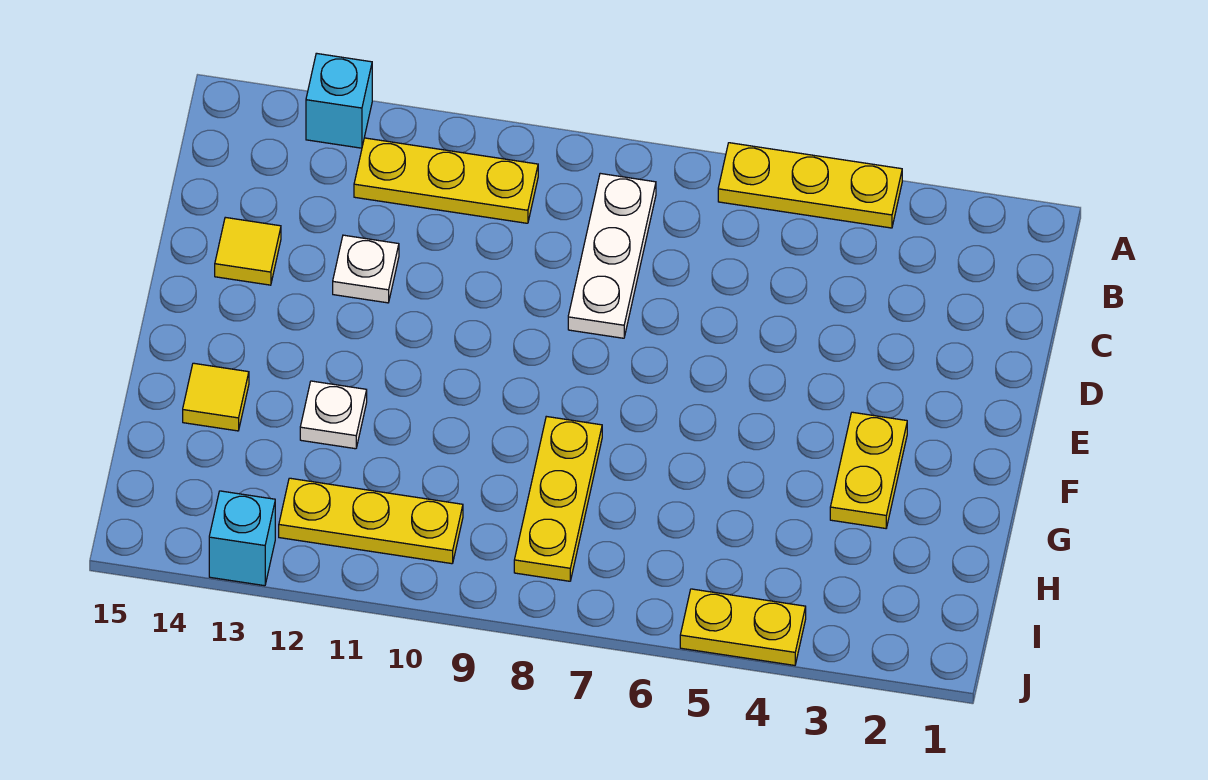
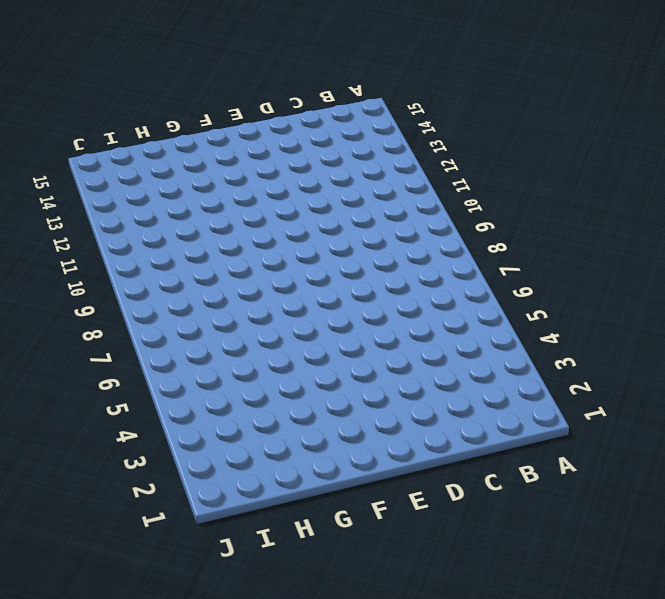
none -> yellow plate A4:A6 level 1
none -> cyan brick A13 level 1
none -> white plate B8:D8 level 1

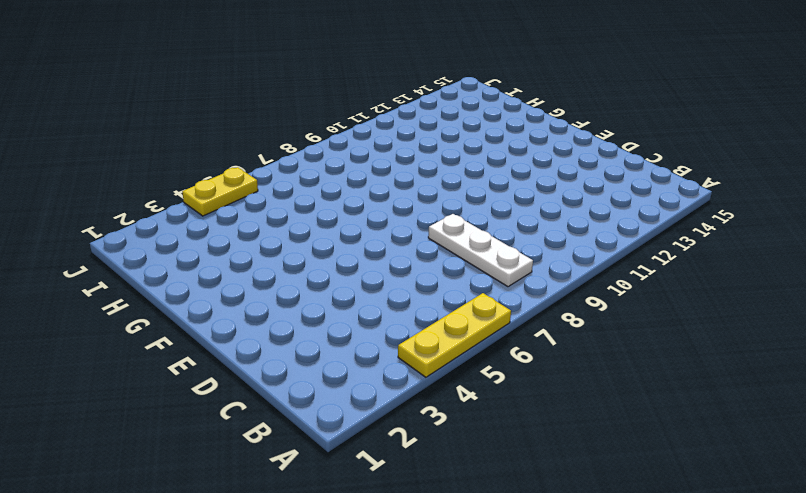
none -> cyan brick A13 level 1
none -> yellow plate B10:B12 level 1
none -> white plate D12 level 1

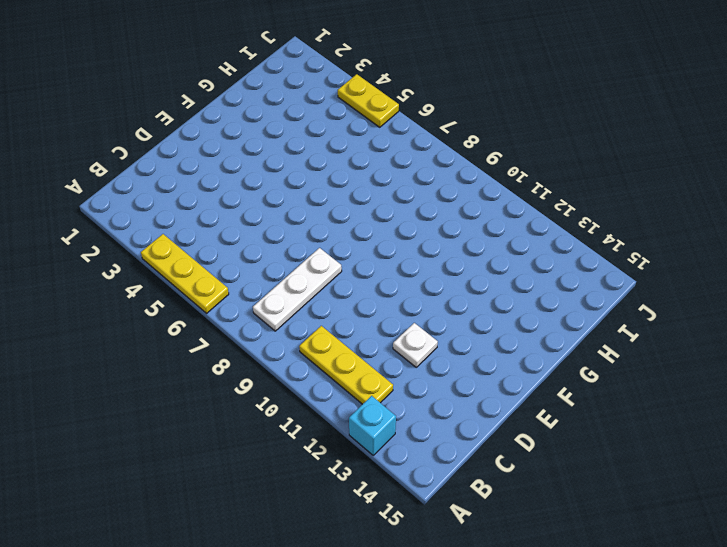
none -> yellow tile D14 level 1
none -> yellow plate F3:G3 level 1
none -> yellow plate G8:I8 level 1

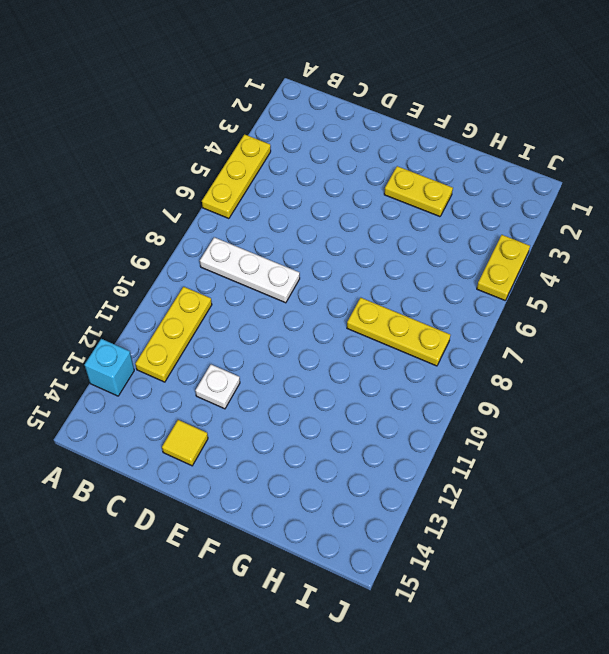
none -> white plate G12 level 1
none -> yellow tile G14 level 1
none -> yellow plate I10:I12 level 1

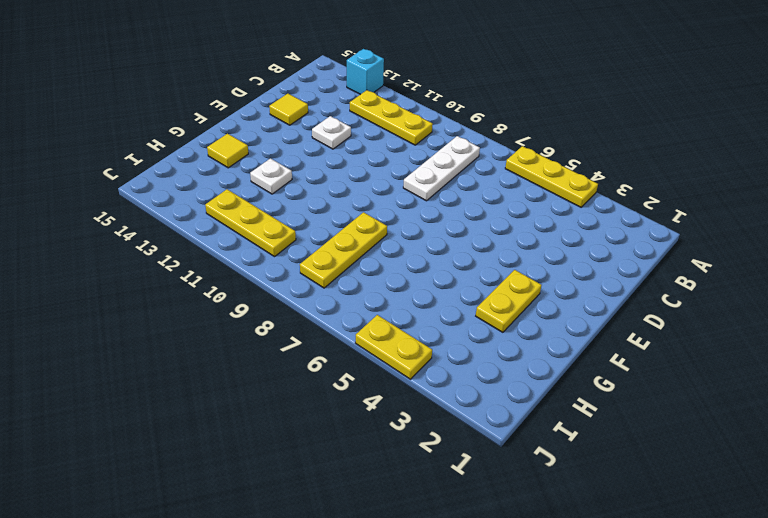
none -> cyan brick J13 level 1

